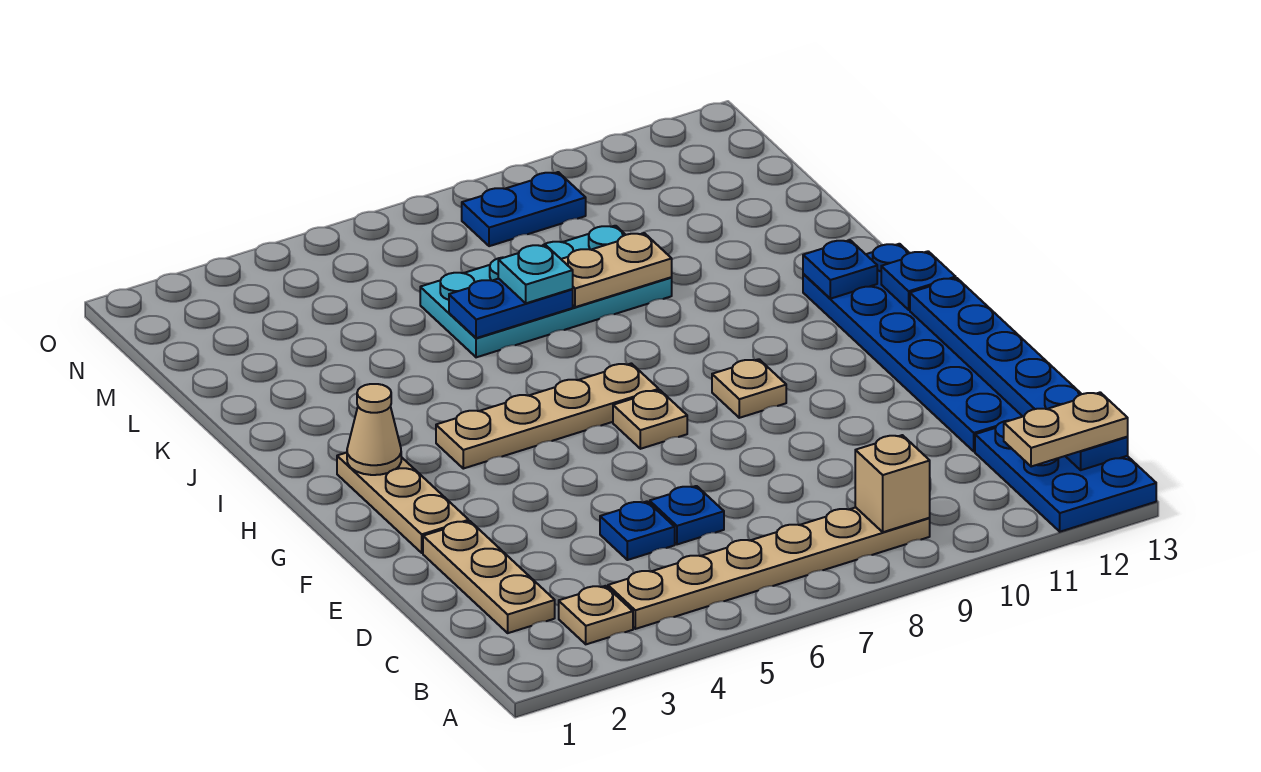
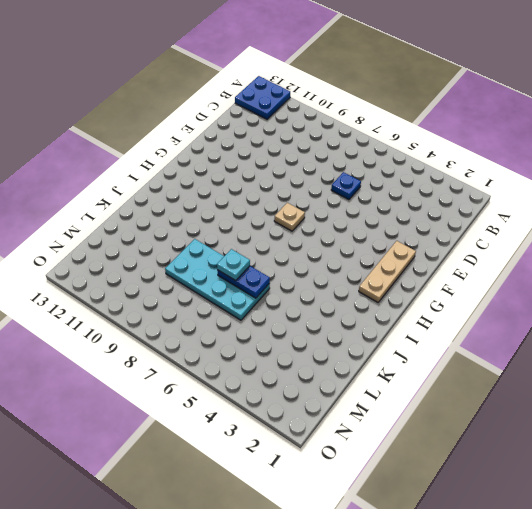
blue plate A12:B13 level 1 -> blue plate A12:C13 level 1
none -> tan plate B3 level 1
none -> tan plate B4:B9 level 1
none -> tan plate C2:E2 level 1

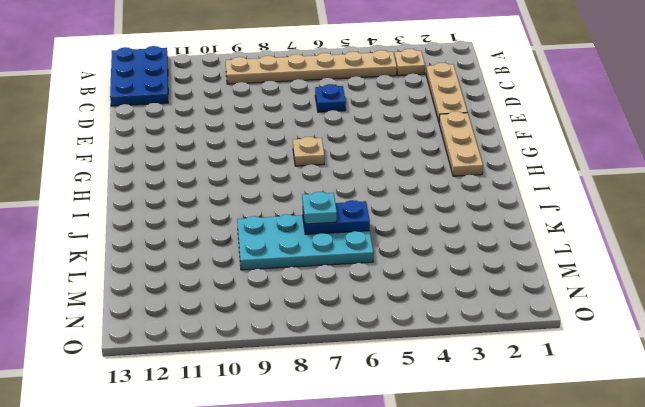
none -> blue plate D5 level 1
none -> blue plate D12:I13 level 1
none -> tan plate G9 level 1

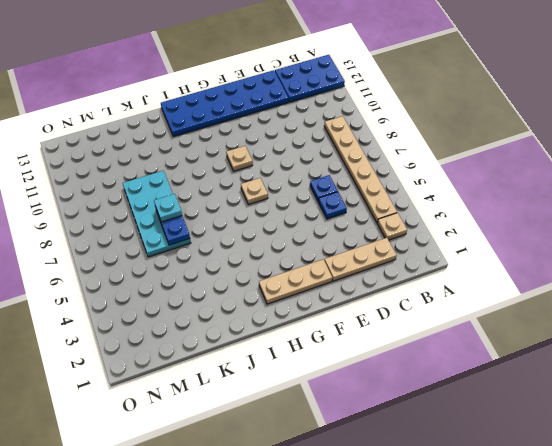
none -> tan plate H4:H7 level 1
none -> blue plate N8:N9 level 1
none -> tan brick B9 level 2

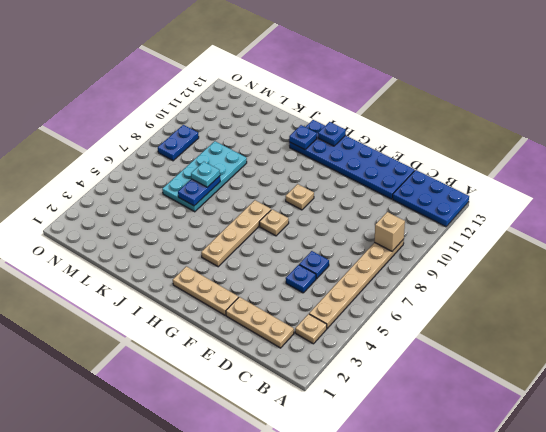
none -> blue plate B13:G13 level 2
none -> tan cone H2 level 2
none -> tan plate K8:K9 level 2

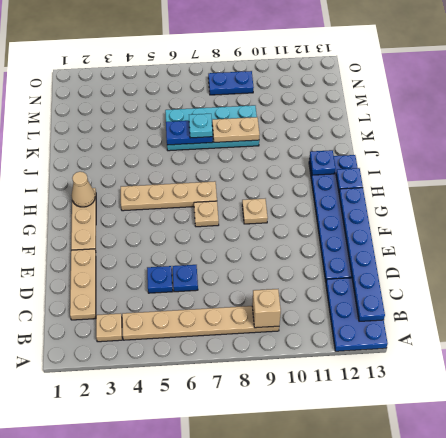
none -> tan plate B12:B13 level 3

